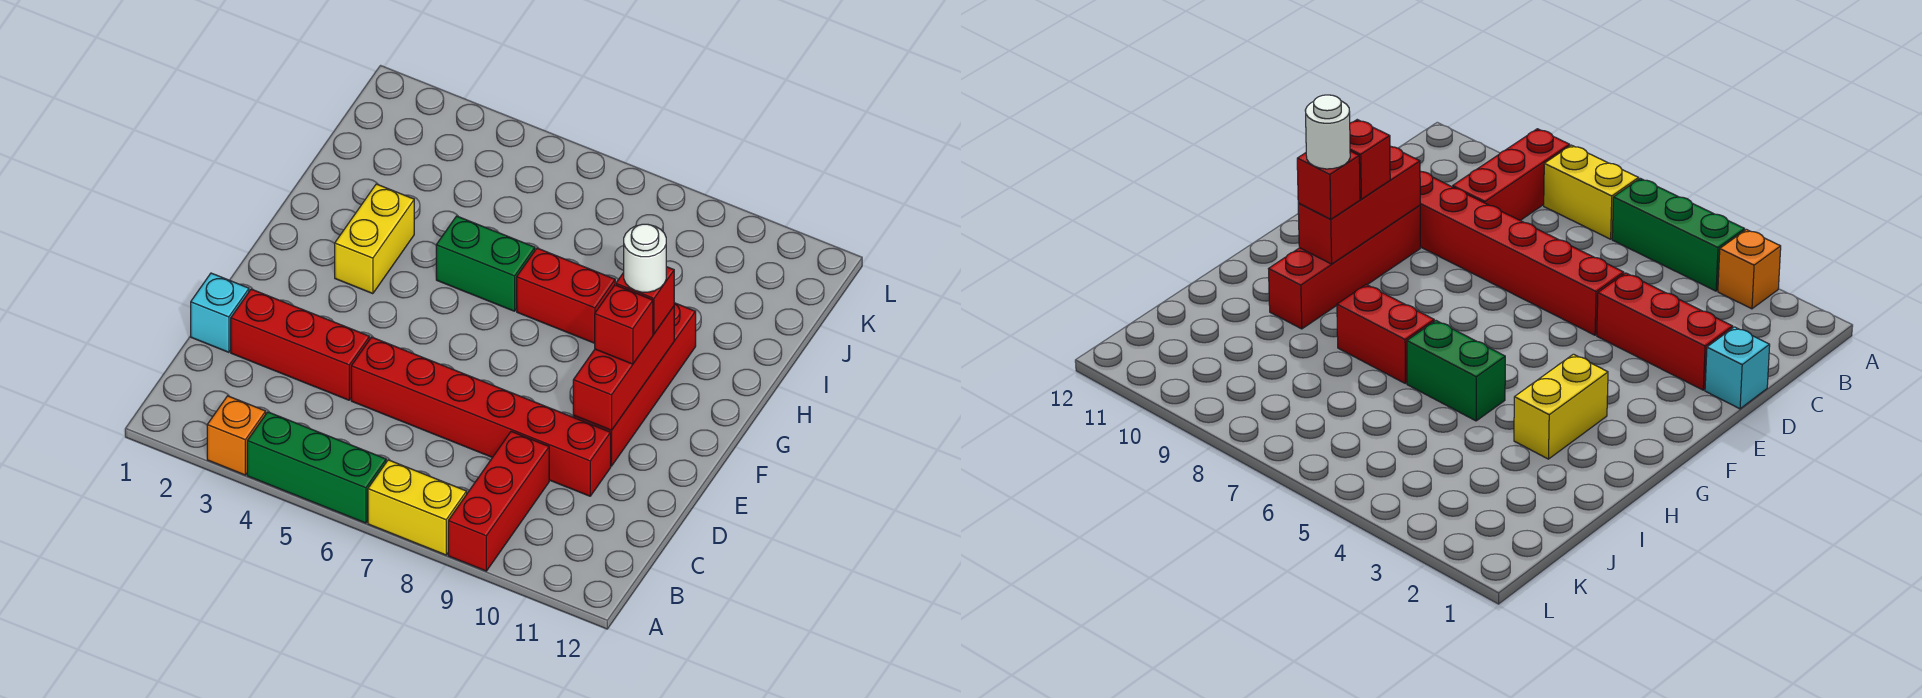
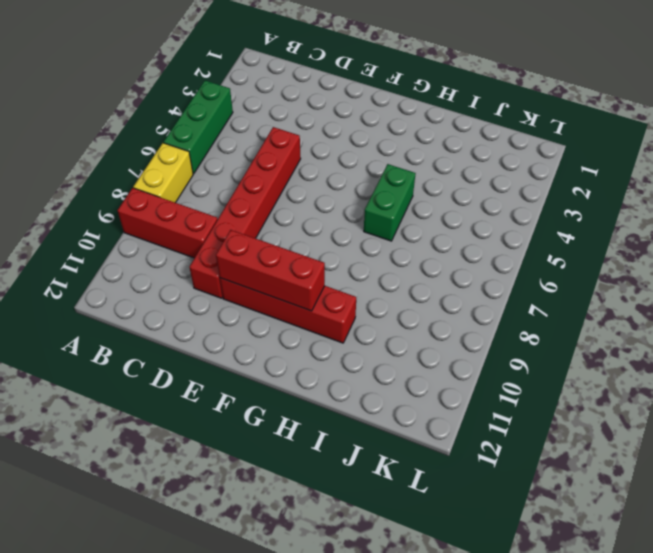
none -> orange brick A3 level 1
none -> cyan brick D1 level 1
none -> red brick D2:D4 level 1

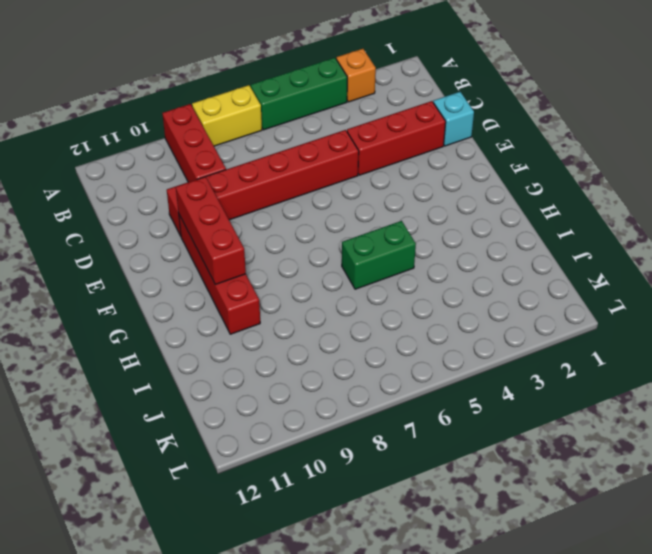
none -> yellow brick G3:H3 level 1
none -> red brick H7:H8 level 1
none -> red brick F10 level 3

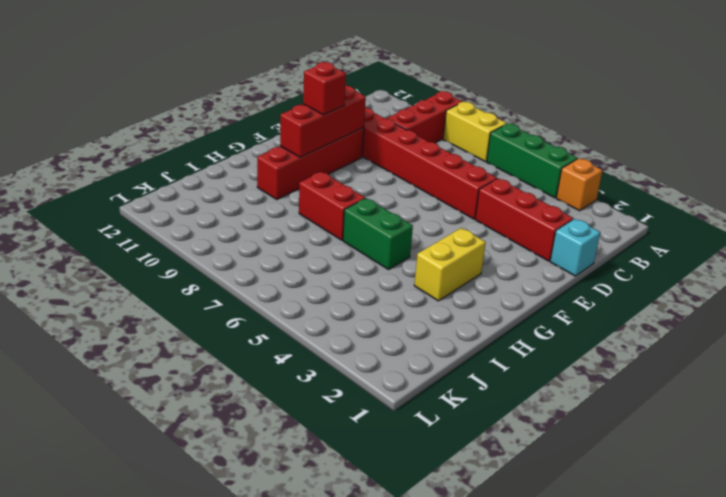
none -> red brick G10 level 3
none -> white round brick G10 level 4

